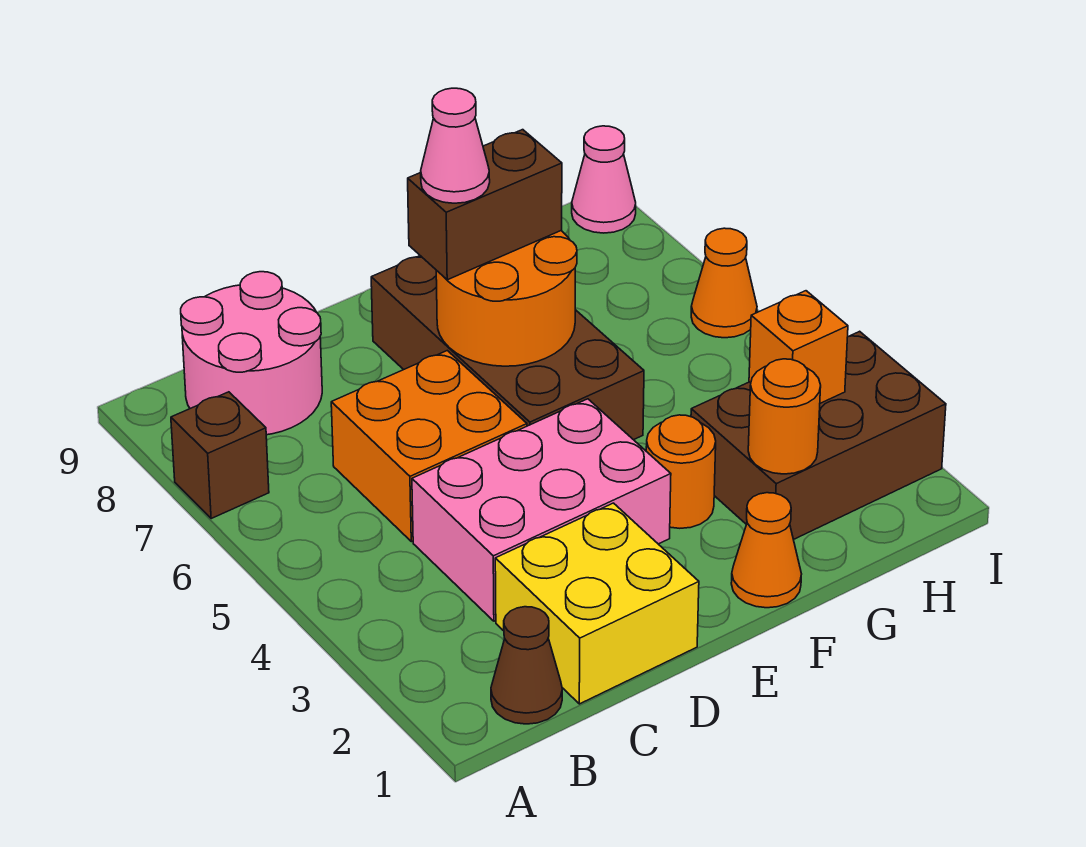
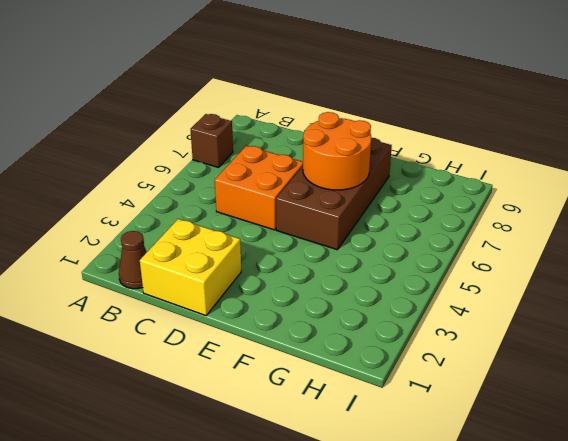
none -> pink round brick B8:C9 level 1
none -> pink brick C3:E4 level 1
none -> orange cone F1 level 1

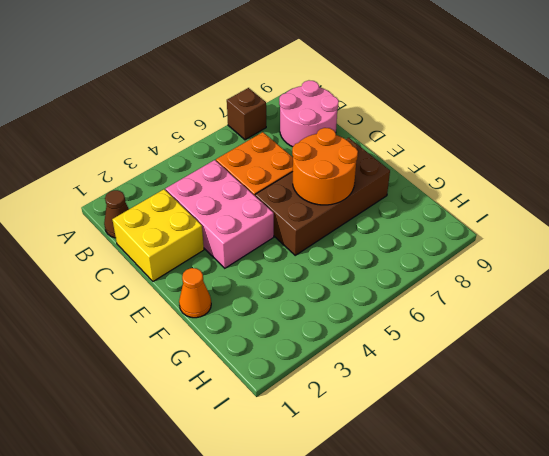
none -> orange round brick F3 level 1
none -> brown brick G2:I3 level 1
none -> orange cone I6 level 1

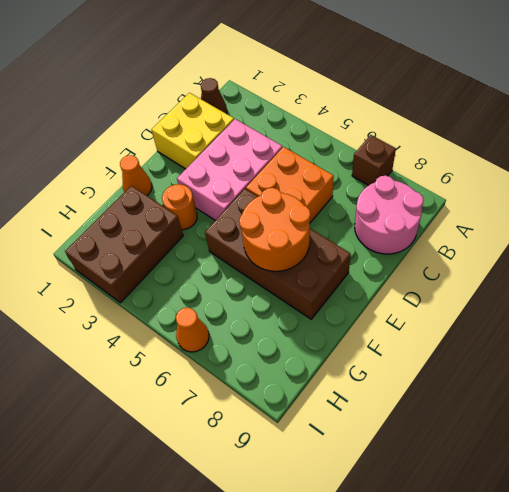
none -> pink cone I9 level 1
none -> orange round brick G2 level 2
none -> orange brick H3 level 2

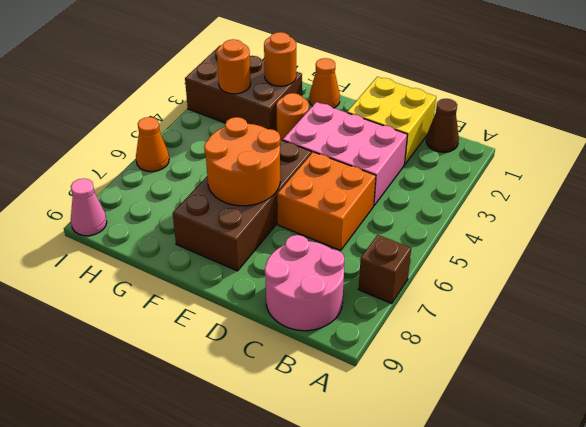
orange round brick H3 level 2 -> orange brick H3 level 2
none -> brown brick E7:F7 level 3
none -> pink cone E7 level 4

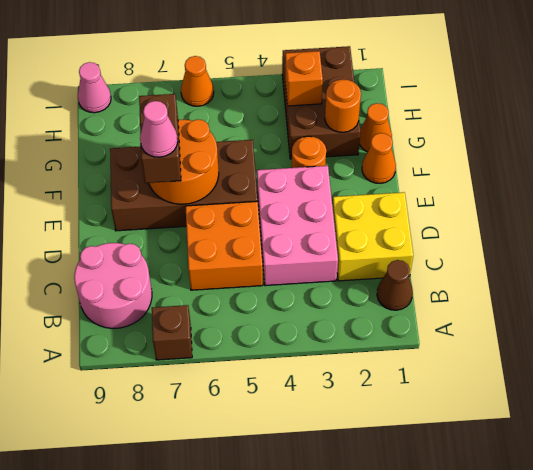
orange cone G1 level 1 -> none

